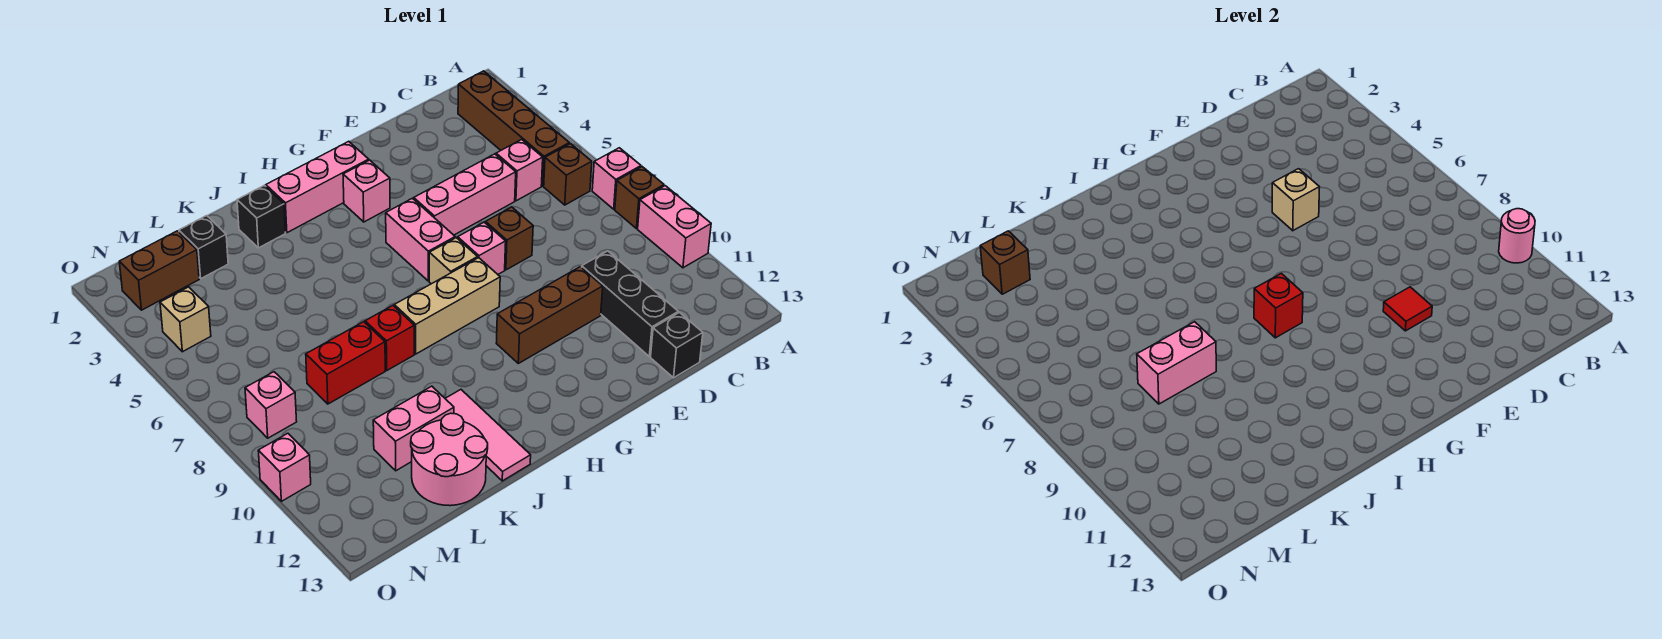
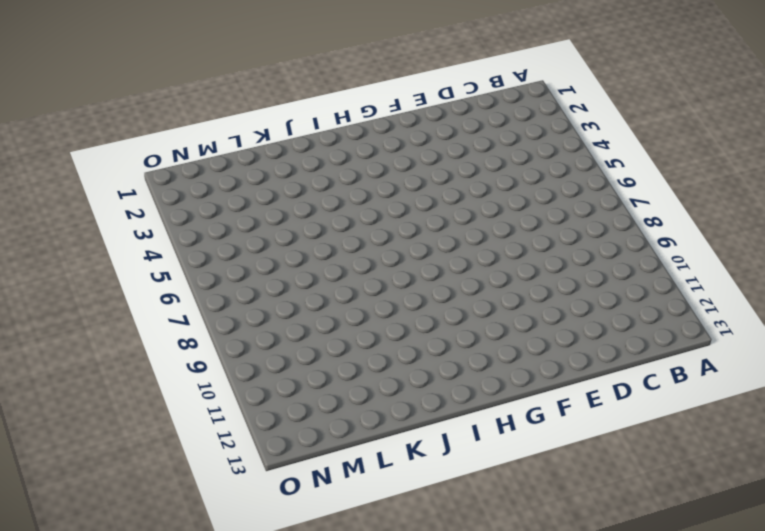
none -> pink brick A7 level 1
none -> brown brick A8 level 1
none -> pink brick A9:A10 level 1
none -> brown brick B2:B5 level 1

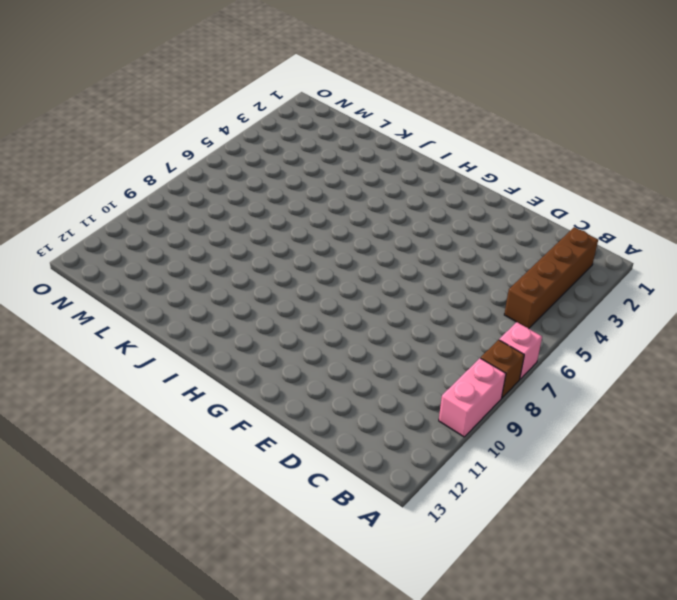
none -> brown brick B6 level 1
none -> pink brick C5 level 1
none -> pink brick D5:F5 level 1
none -> black brick D10:D12 level 1

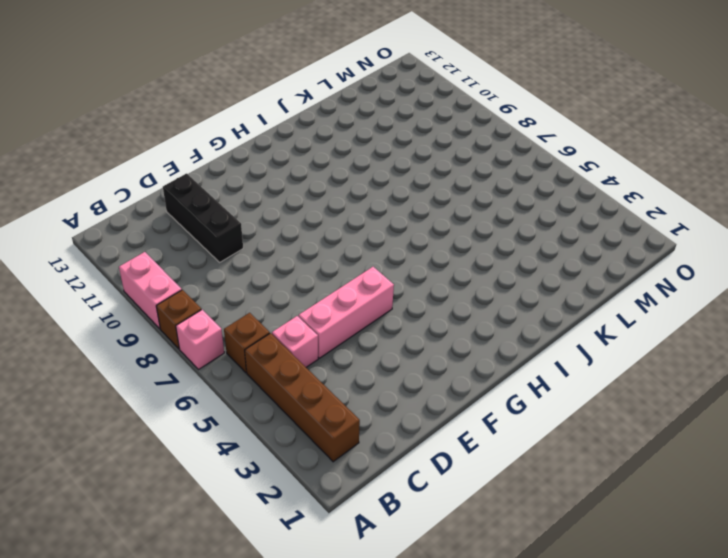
none -> black brick D13 level 1
none -> brown brick E7 level 1
none -> brown brick E10:G10 level 1
none -> pink brick F7 level 1

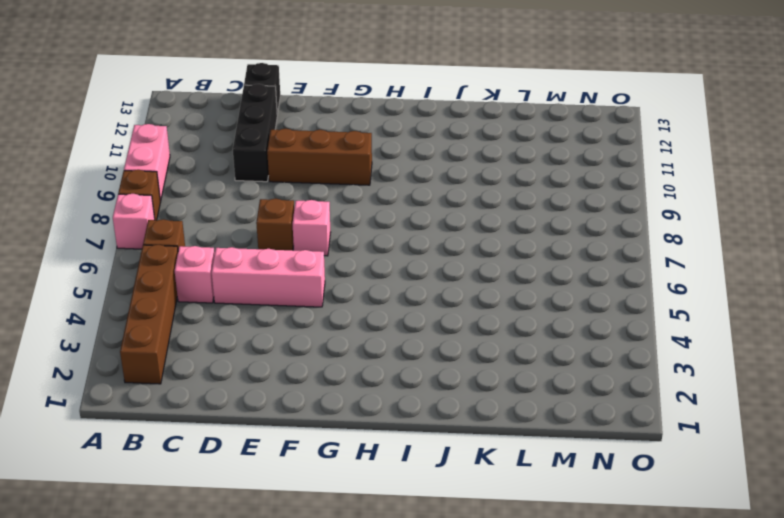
none -> pink brick G2:I2 level 1
none -> pink brick G3 level 1
none -> pink brick G5:G6 level 1
none -> tan brick G7 level 1

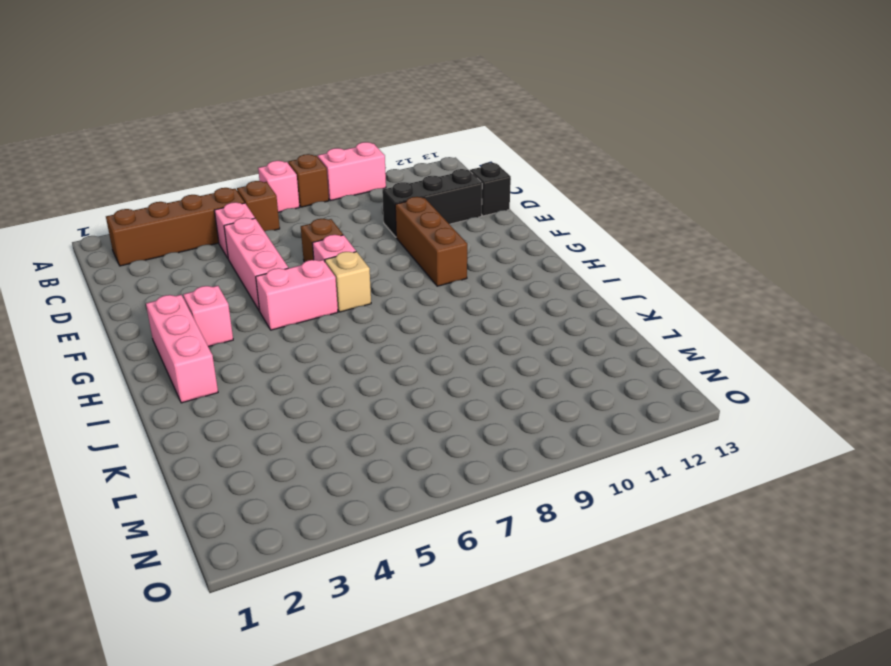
none -> tan brick G8:I8 level 1
none -> black brick J2 level 1
none -> red brick J8 level 1
none -> pink tile J11:J13 level 1

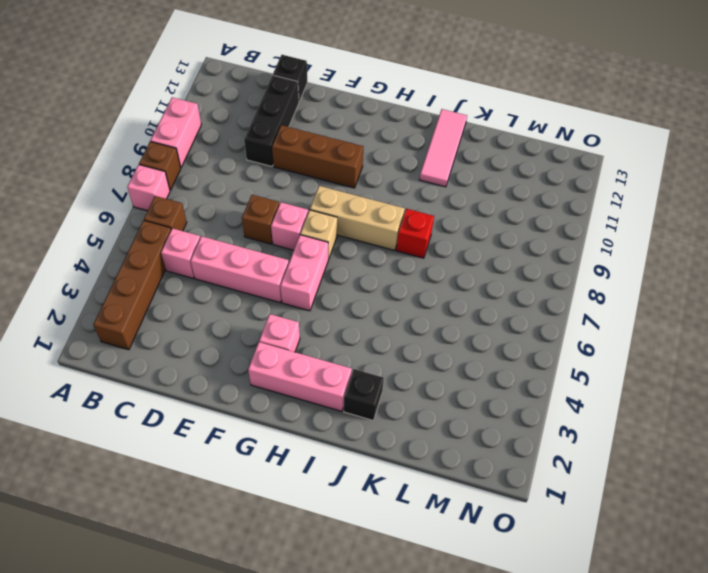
none -> red brick K8:L8 level 1
none -> pink brick K11:L11 level 1
none -> pink round brick K12:L13 level 1
none -> black brick L2 level 1

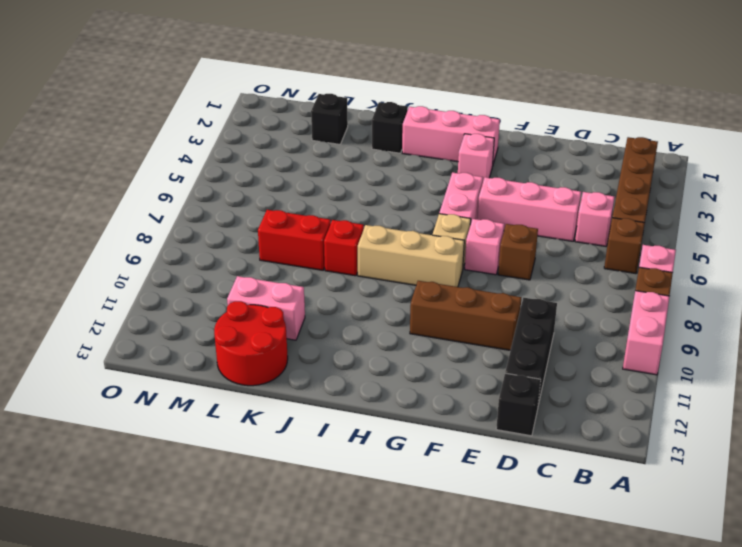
red round brick K12:L13 level 1 -> pink round brick K12:L13 level 1
none -> pink tile J11:J13 level 1
none -> brown brick M2:N2 level 1
none -> tan brick N4 level 1
none -> pink brick N8 level 1

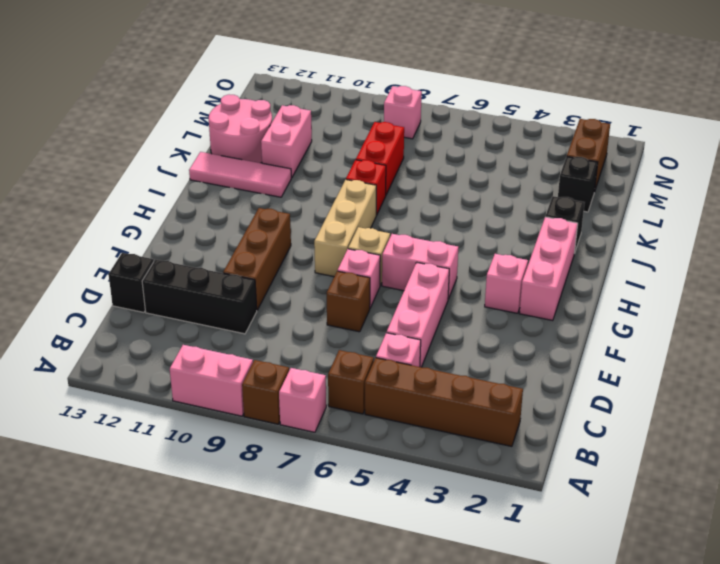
none -> tan brick N4 level 1
none -> pink brick O10 level 1
none -> pink round brick A10 level 2
none -> tan brick E5 level 2

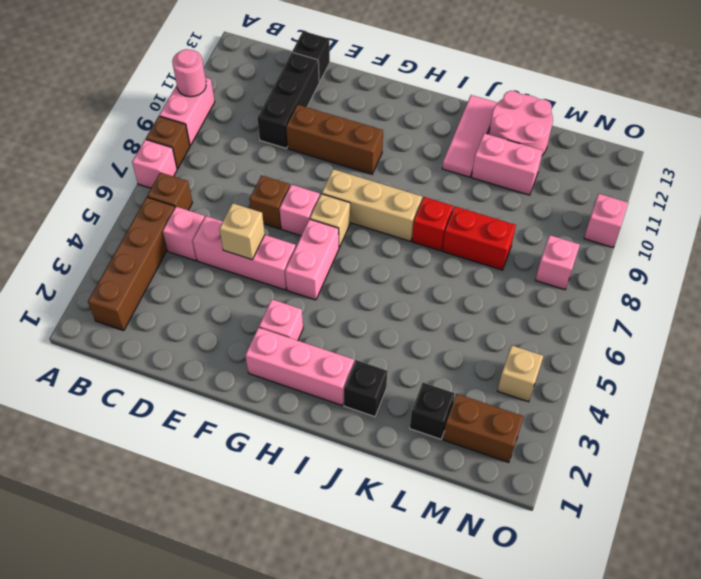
none -> red tile E10 level 2
none -> red brick H8 level 2
none -> pink brick K8:L8 level 2
none -> brown brick M2 level 2

